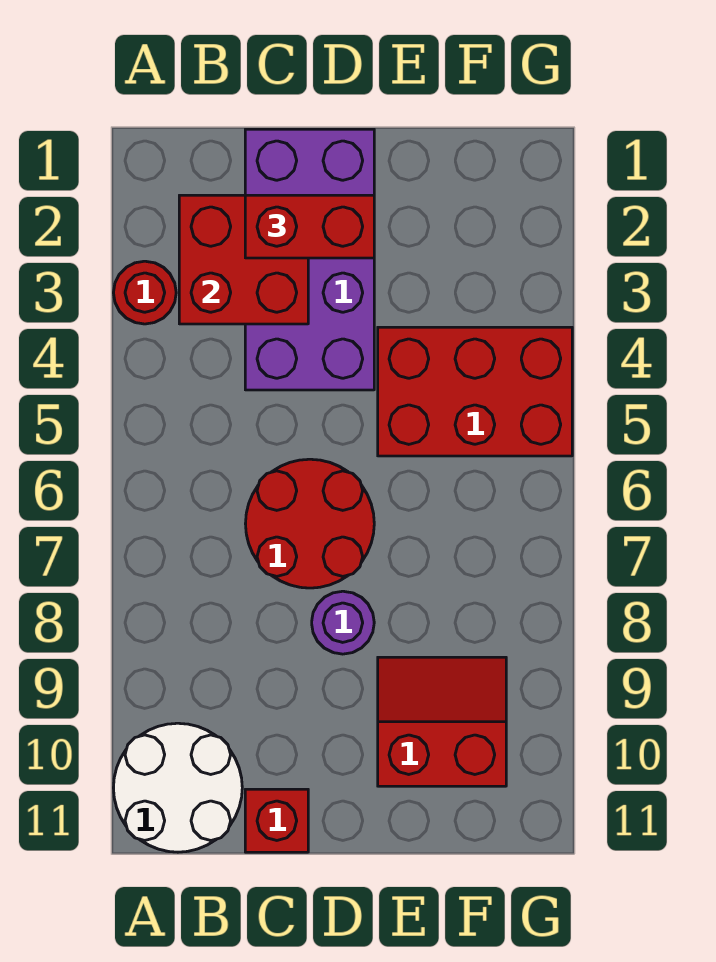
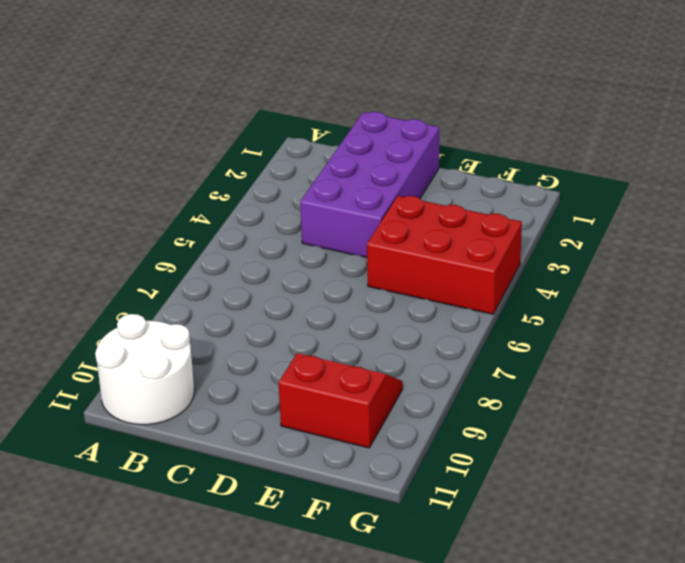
none -> red round brick A3 level 1
none -> red round brick C6:D7 level 1

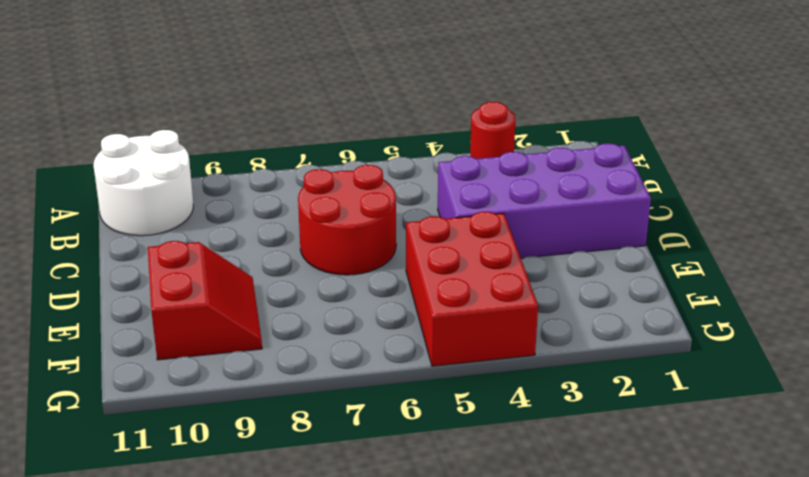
none -> red brick C11 level 1
none -> purple round brick D8 level 1

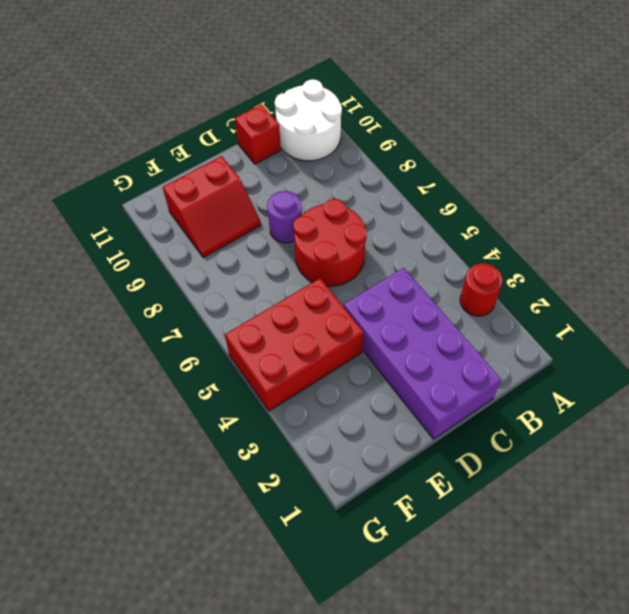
none -> red brick B2:C3 level 2
none -> red brick C2:D2 level 3

